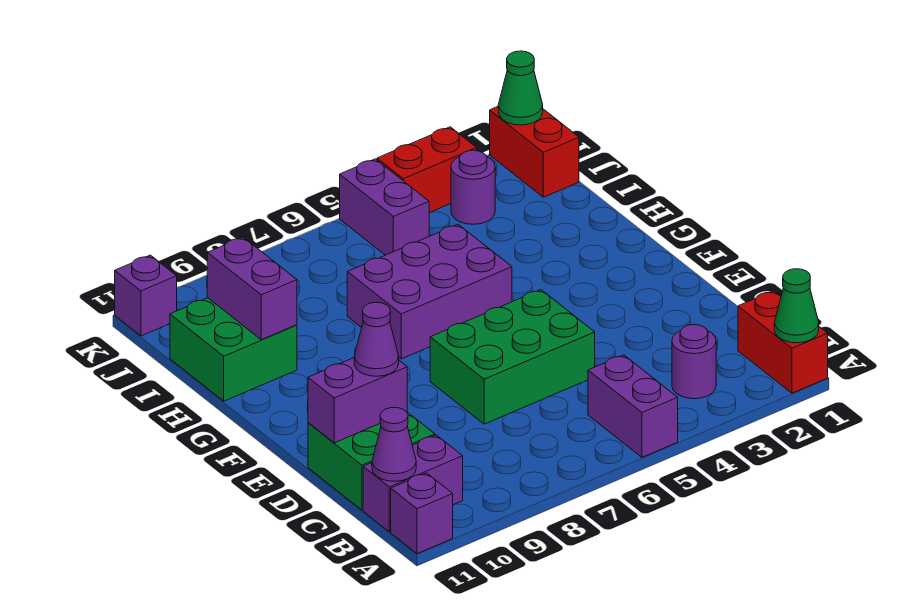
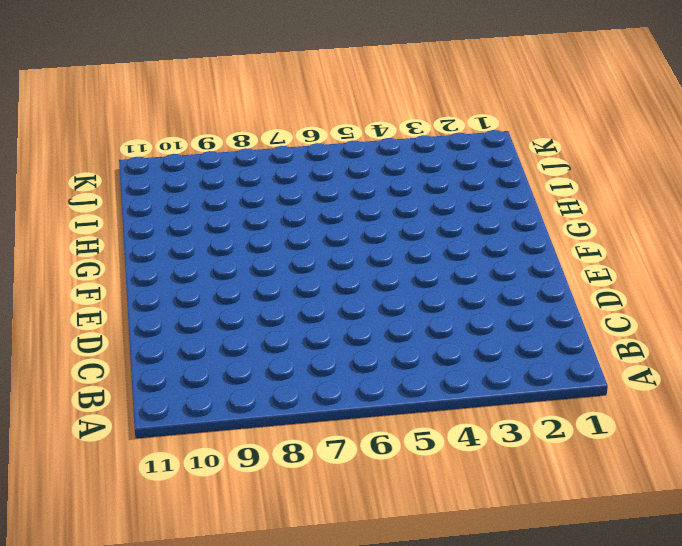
none -> red brick A1:B1 level 1
none -> purple brick A5:B5 level 1
none -> purple brick A11 level 1

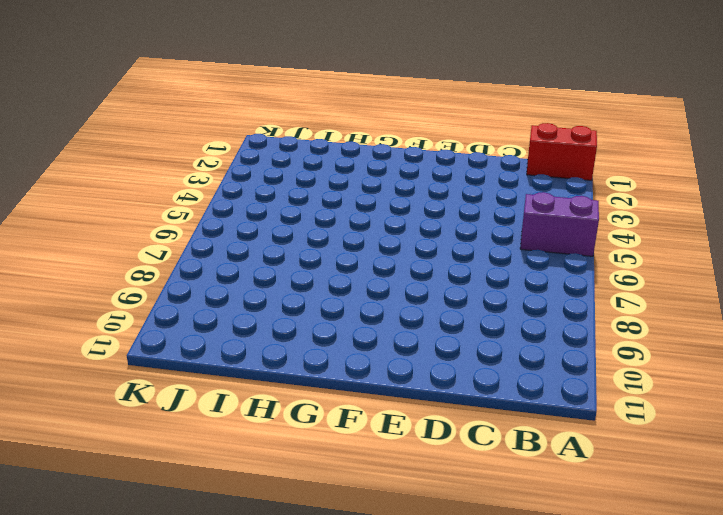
none -> purple brick A11 level 1
none -> purple round brick B3 level 1
none -> purple brick B10:B11 level 1

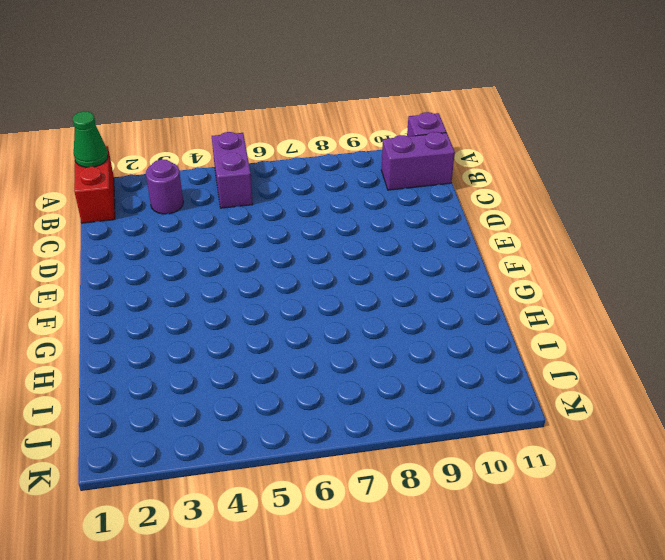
none -> green brick C10:D11 level 1
none -> green brick D5:E7 level 1
none -> purple brick G5:H7 level 1

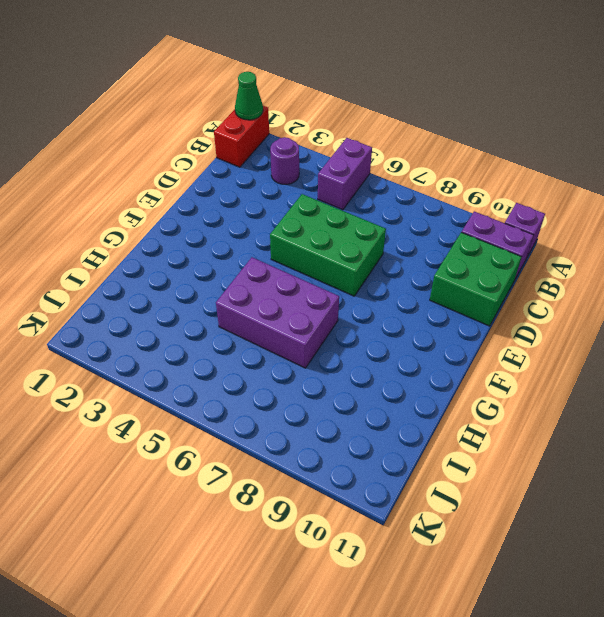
none -> green brick H10:I11 level 1
none -> red brick J1:K1 level 1
none -> purple round brick J3 level 1

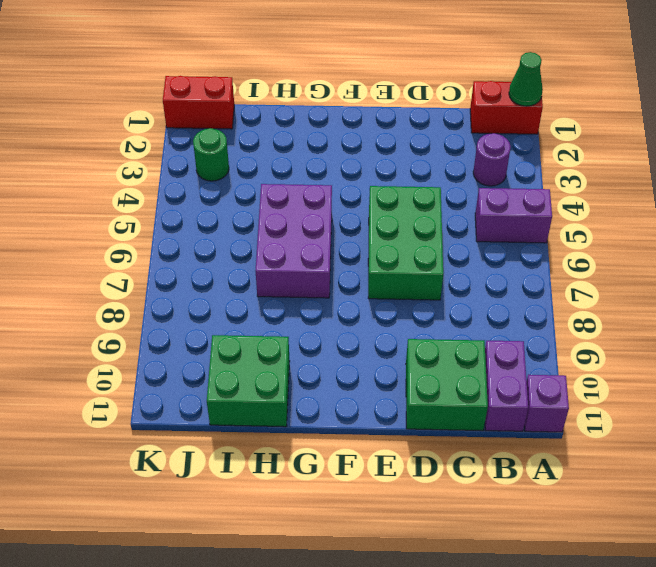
green round brick J3 level 1 -> purple round brick J3 level 1
none -> purple brick J5:K5 level 1
none -> red brick K3:K4 level 1
none -> purple brick K11 level 1

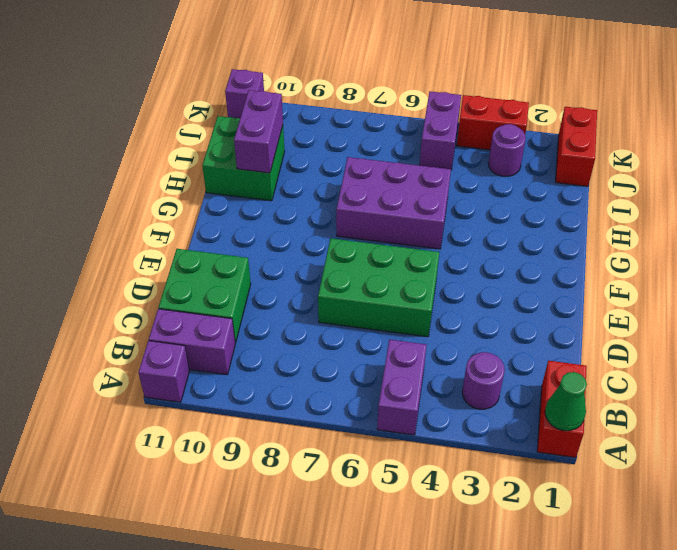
none -> purple cone B11 level 2
none -> purple brick D10:D11 level 2
none -> green cone K1 level 2

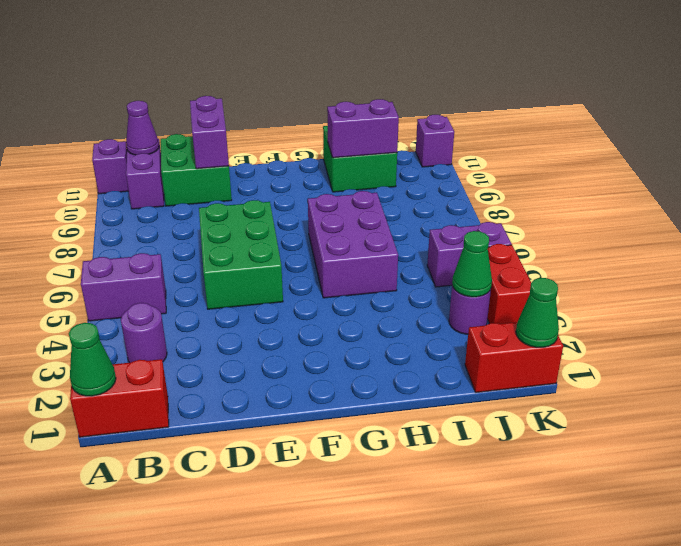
green cone J3 level 2 -> none
none -> purple cone D10 level 3

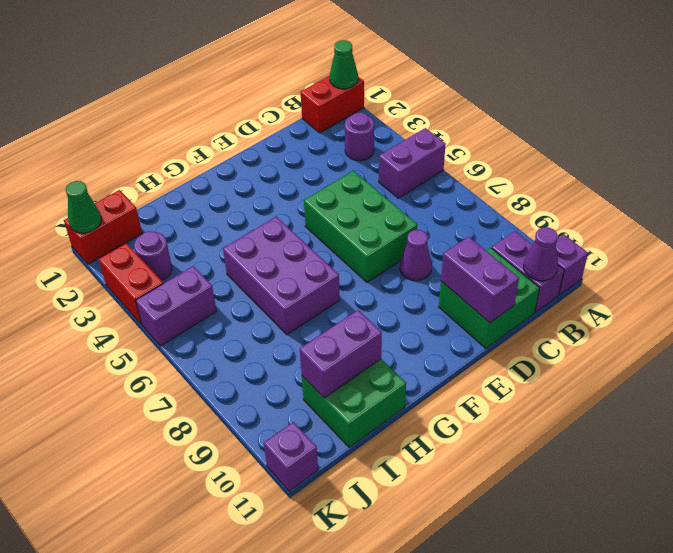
purple cone D8 level 1 -> purple cone D10 level 3

